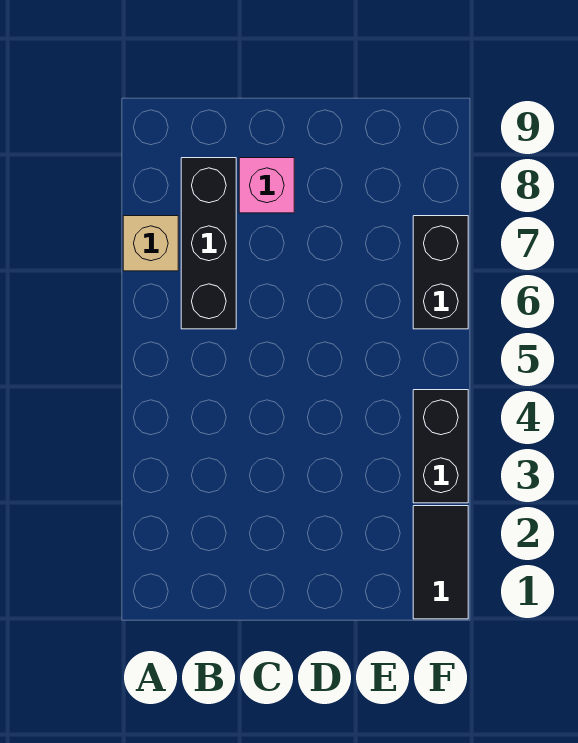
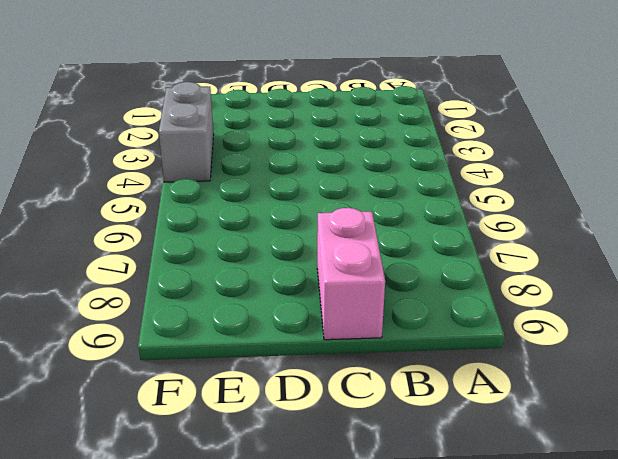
pink brick C8:C9 level 1 -> pink brick C8 level 1
grey brick F3:F4 level 1 -> black brick F3:F4 level 1
none -> tan brick A7 level 1
none -> black brick B6:B8 level 1

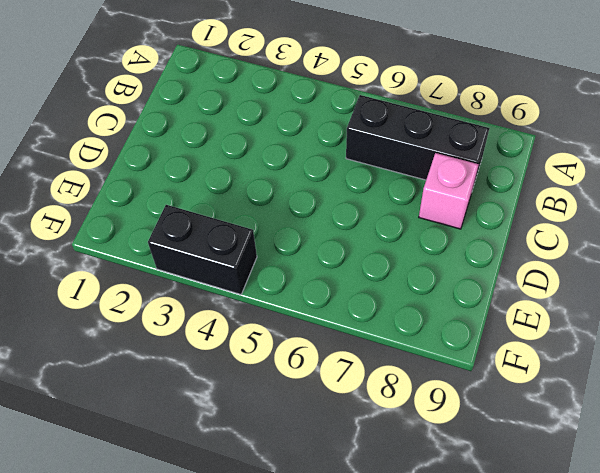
none -> tan brick A7 level 1
none -> black tile F1:F2 level 1

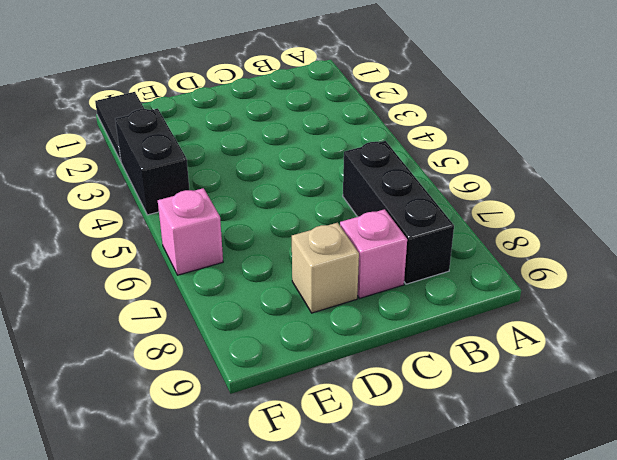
tan brick D8 level 1 -> tan brick A7 level 1
pink brick F6 level 1 -> black brick F6:F7 level 1

